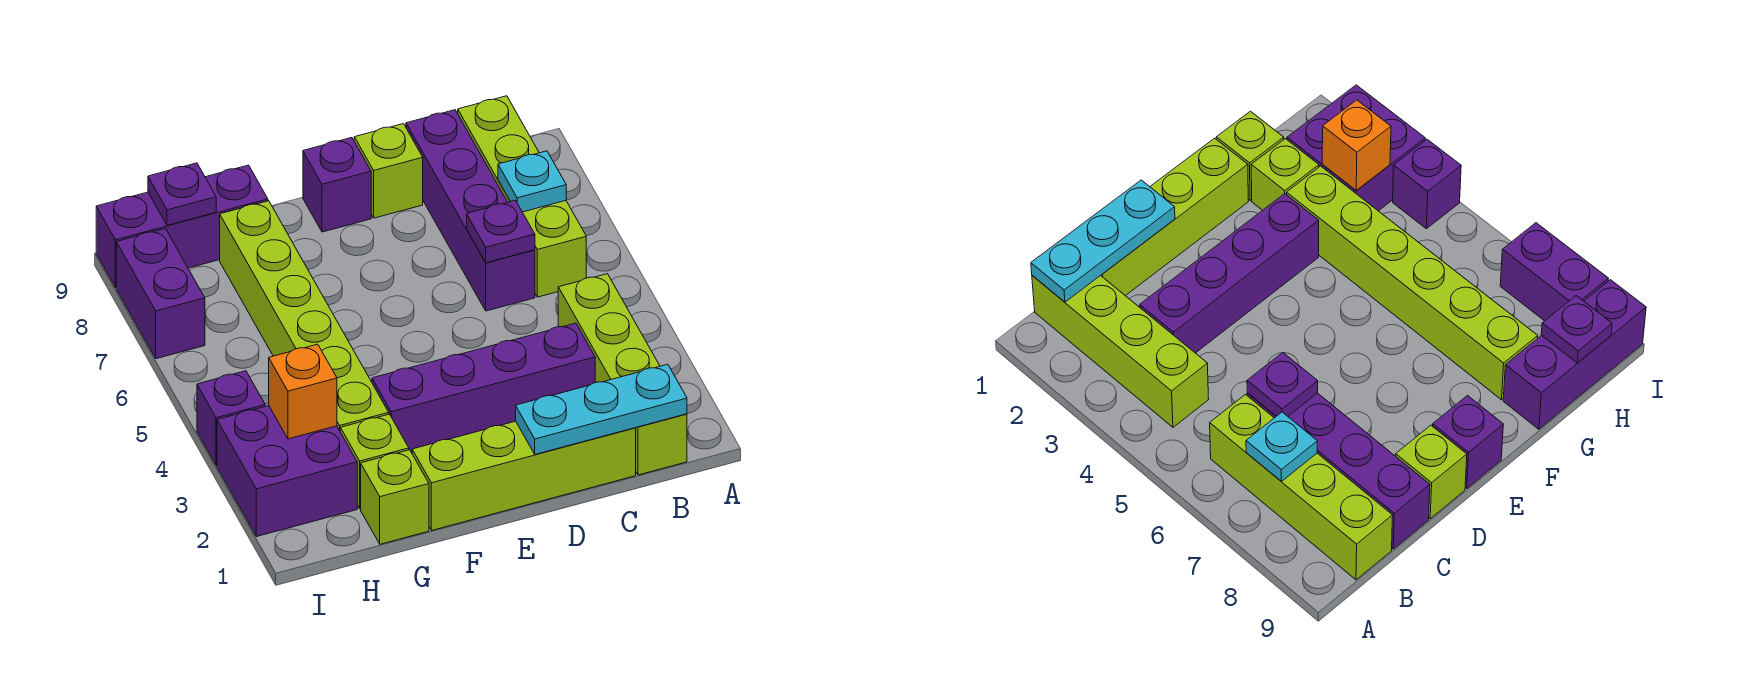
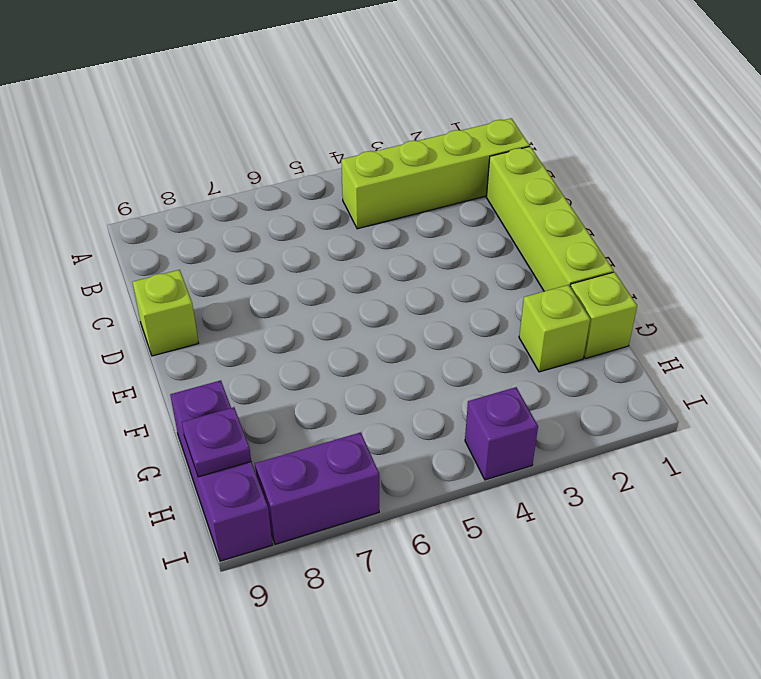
none -> lime brick B6:B9 level 1
none -> purple brick C3:F3 level 1
none -> purple brick C6:C9 level 1

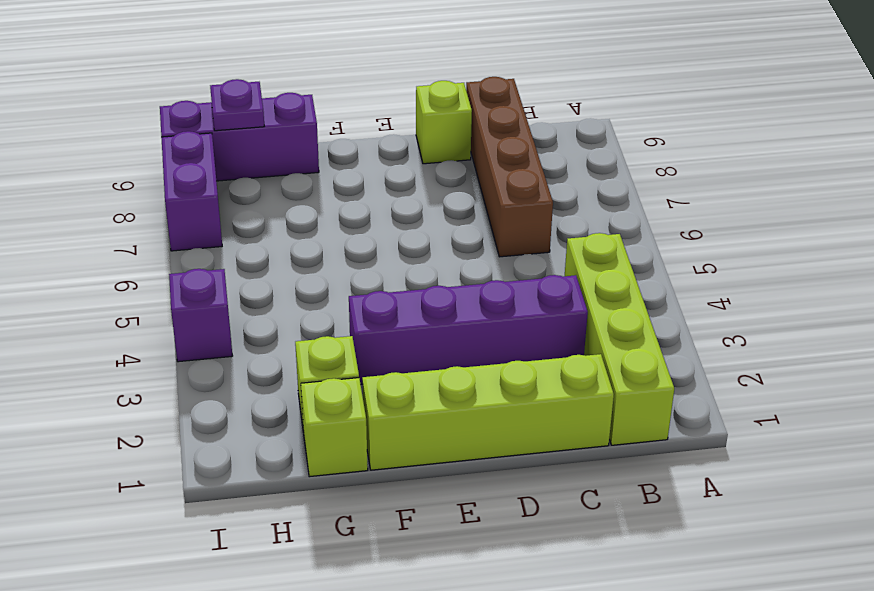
brown brick C6:C9 level 1 -> purple brick C6:C9 level 1
none -> lime brick B6:B9 level 1
none -> purple brick E9 level 1
none -> lime brick G3:G8 level 1

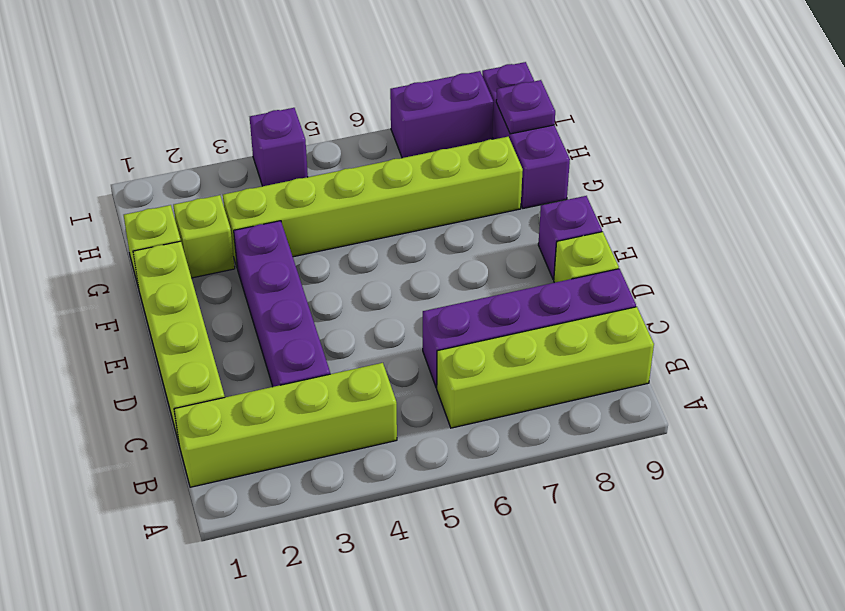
none -> purple brick H2:I3 level 1
none -> cyan plate B1:D1 level 2
none -> cyan plate B7 level 2

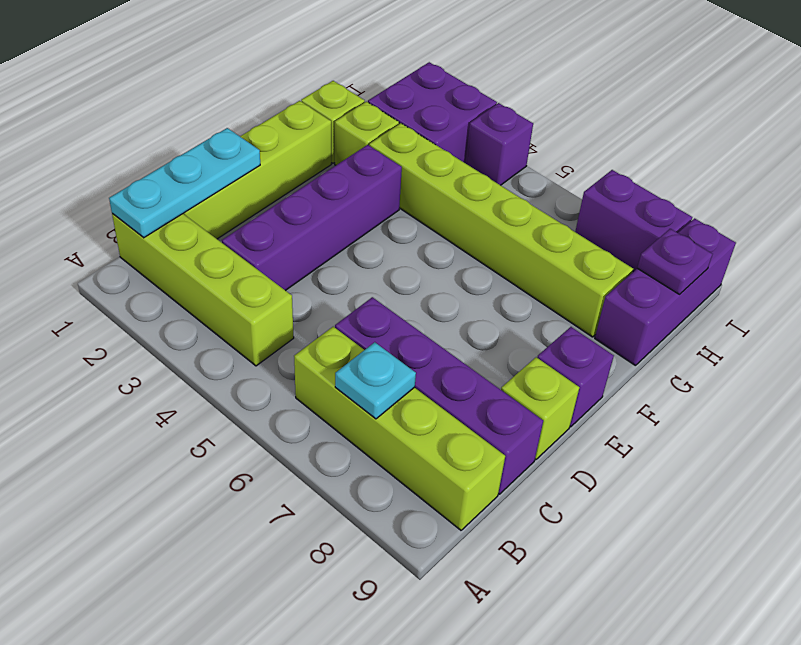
none -> purple plate C6 level 2
none -> orange brick H3 level 2

